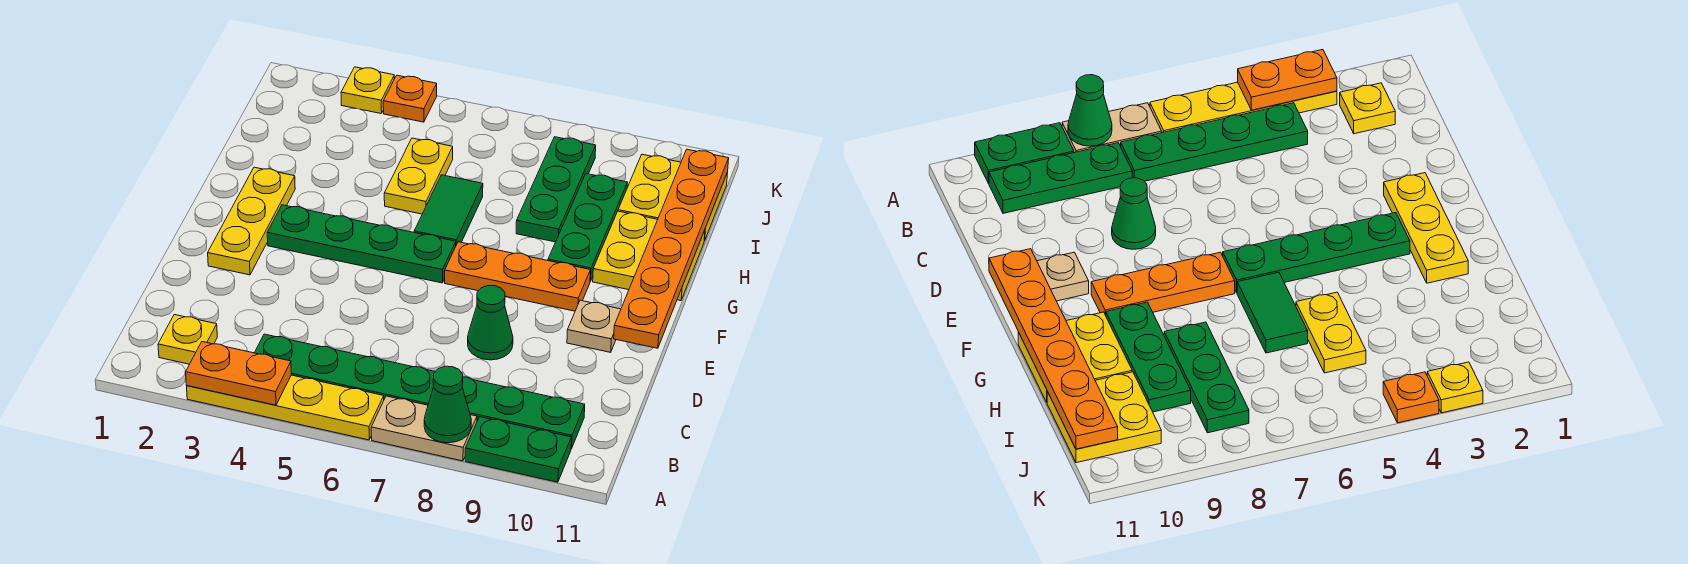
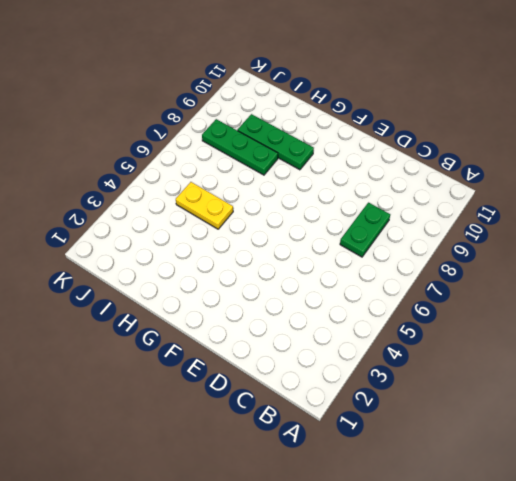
green plate C7:C8 level 1 -> green plate A9:A10 level 1
none -> yellow plate A3:A6 level 1
none -> tan plate A7:A8 level 1
none -> yellow plate B2 level 1

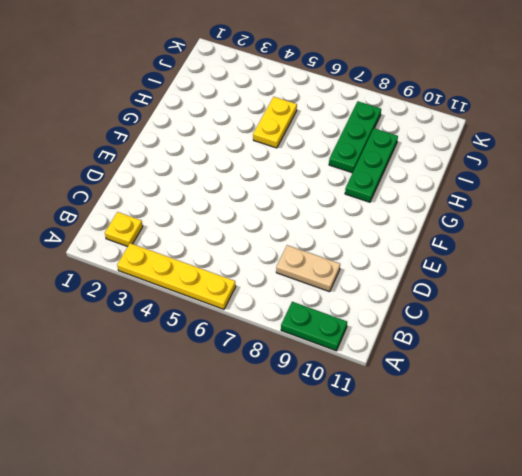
tan plate C8:C9 level 1 -> tan plate A7:A8 level 1
none -> green plate B4:B7 level 1
none -> green plate B8:B10 level 1
none -> green cone D8 level 1

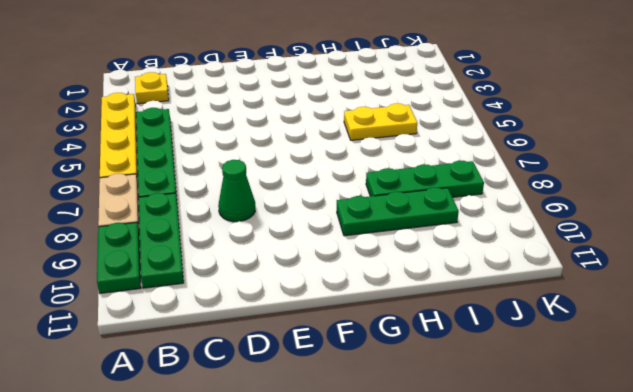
none -> yellow plate E2:G2 level 1
none -> tan plate E10 level 1
none -> green plate F3:F6 level 1

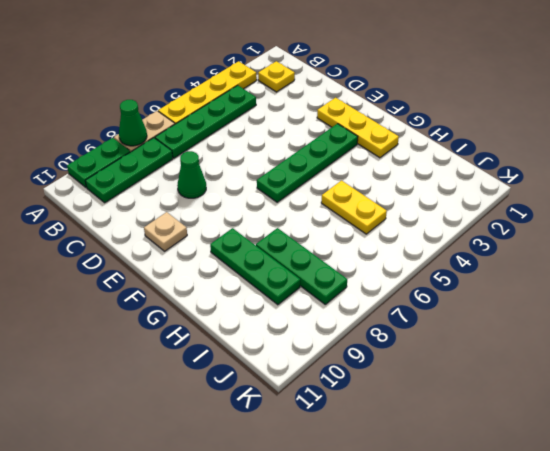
none -> orange plate F7:F9 level 1
none -> green tile G6:H6 level 1
none -> yellow plate G10:H11 level 1

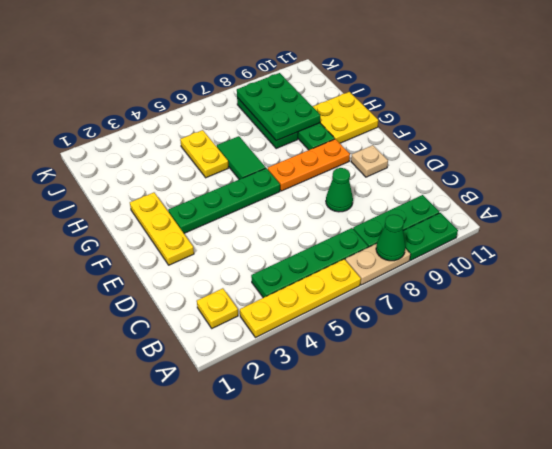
green plate H8:J9 level 2 -> none
none -> yellow plate I10:J11 level 1
none -> yellow plate K3 level 1
none -> orange plate K4 level 1

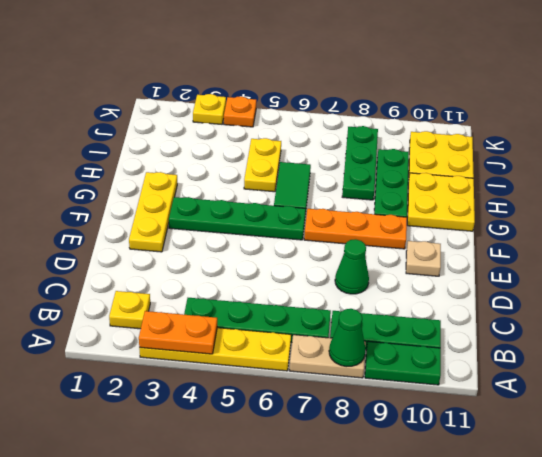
none -> orange plate E11:J11 level 2

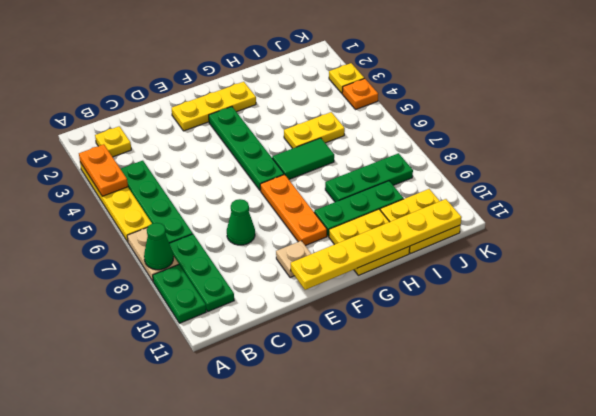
yellow plate E11:J11 level 2 -> orange plate E11:J11 level 2

